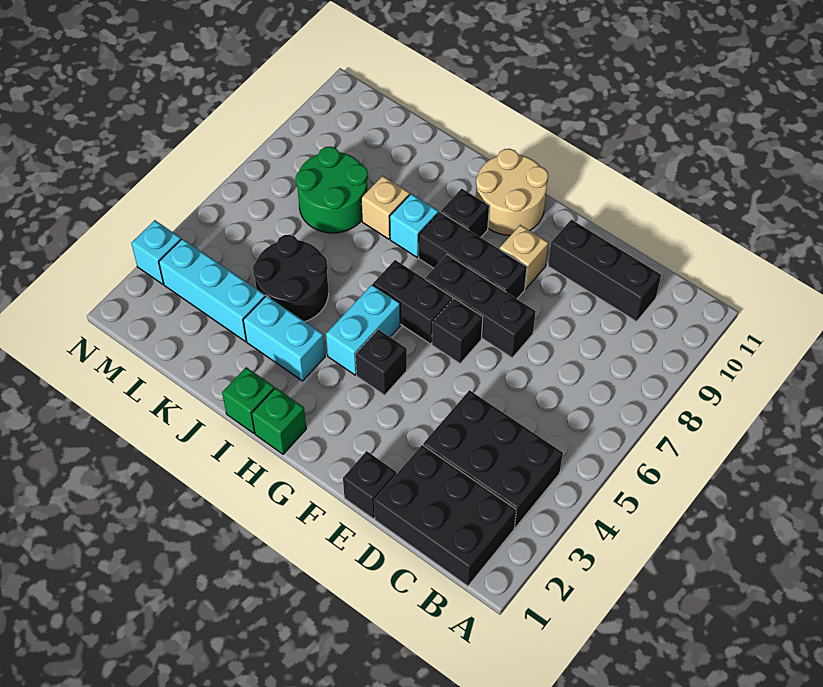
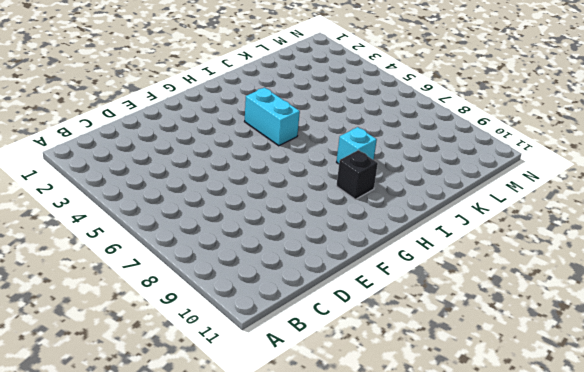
none -> black brick B1:D2 level 1
none -> black brick B3:D4 level 1
none -> black brick C10:E10 level 1

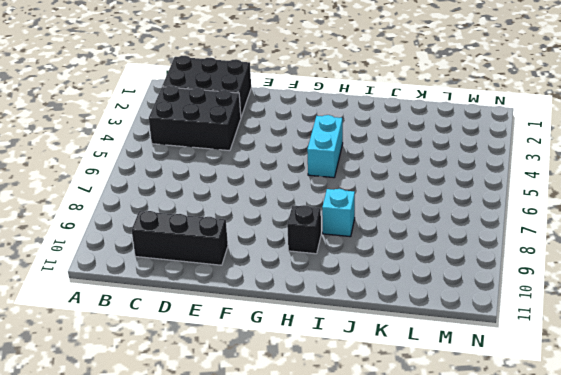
none -> black brick E1 level 1
none -> black brick E7:G7 level 1
none -> black brick F6 level 1

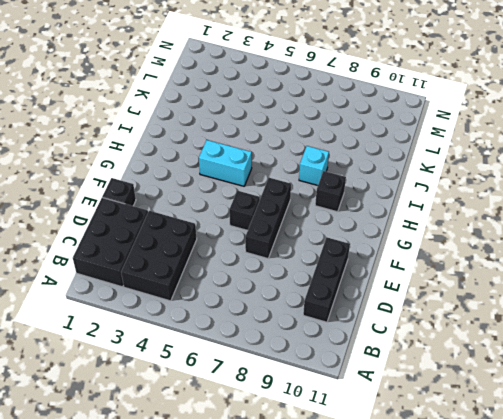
none -> black brick F8:H8 level 1
none -> tan brick F9 level 1
none -> black brick G4 level 1

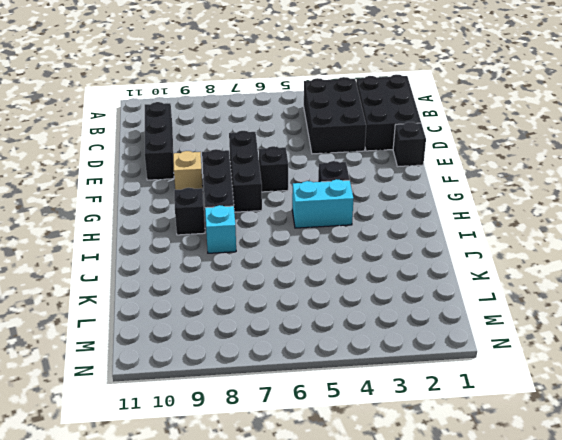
none -> black brick G6:H6 level 1
none -> tan round brick G10:H11 level 1
none -> green brick H1 level 1

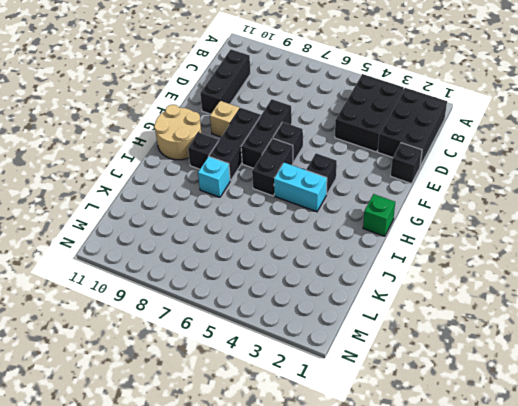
none -> green brick I1 level 1
none -> cyan brick I3:J3 level 1
none -> black round brick J4:K5 level 1

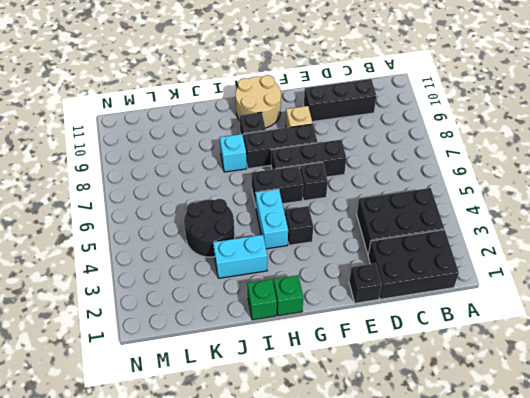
none -> tan brick J8 level 1
none -> cyan brick K3:M3 level 1
none -> green round brick K7:L8 level 1

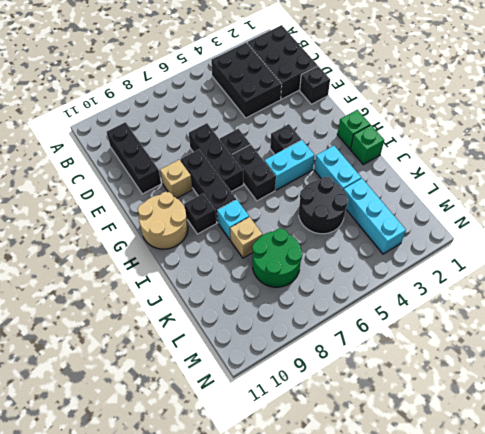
none -> cyan brick N3 level 1

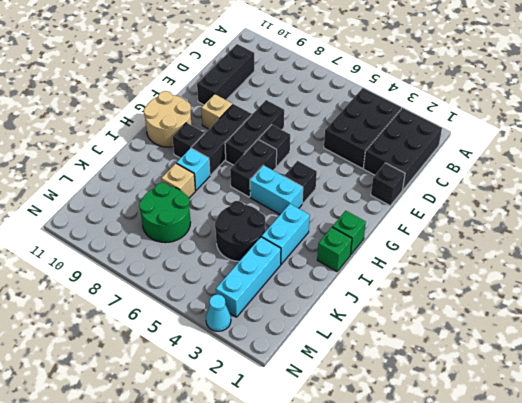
cyan cone N3 level 1 -> cyan brick N3 level 1

